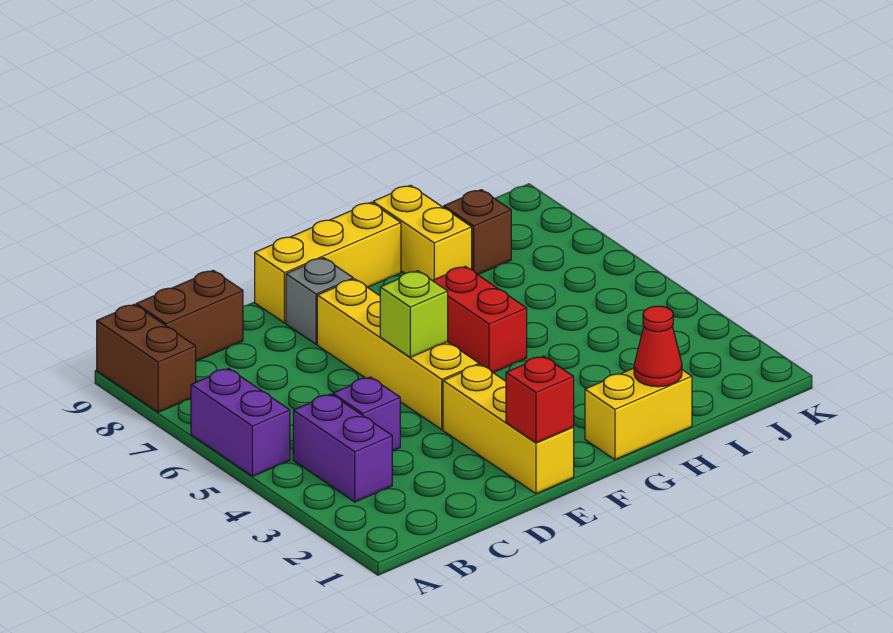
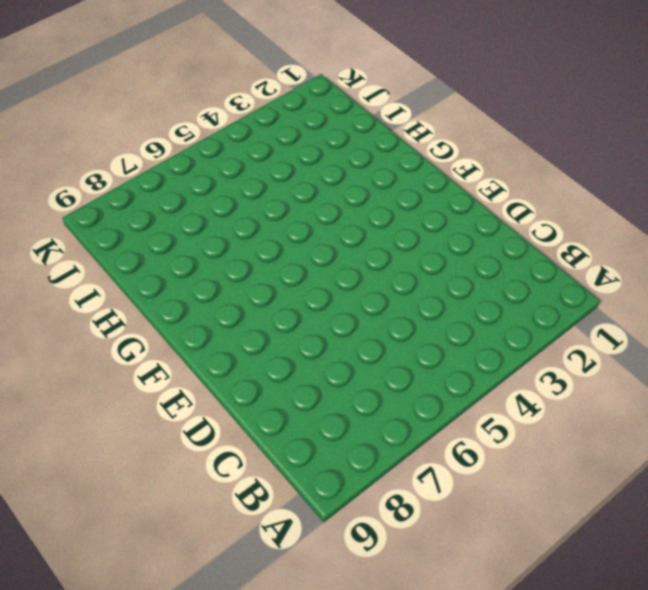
none -> purple brick A5:A6 level 1
none -> brown brick A8:A9 level 1
none -> purple brick B3:B4 level 1

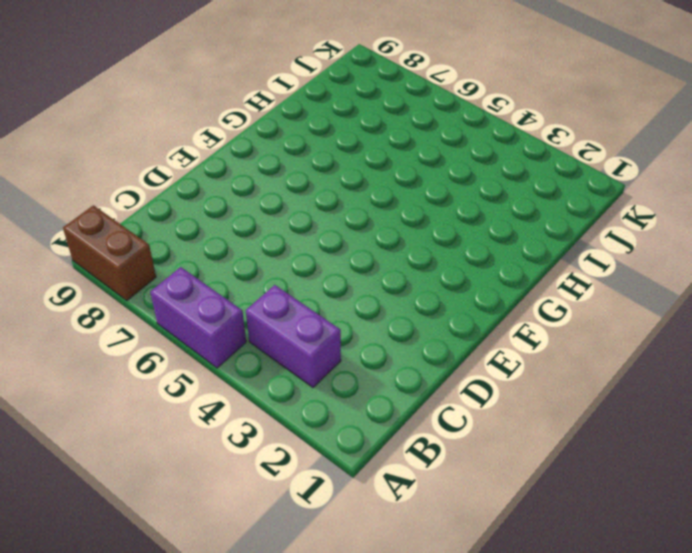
none -> brown brick B9:C9 level 1
none -> purple brick C4 level 1
none -> yellow brick E1:E3 level 1

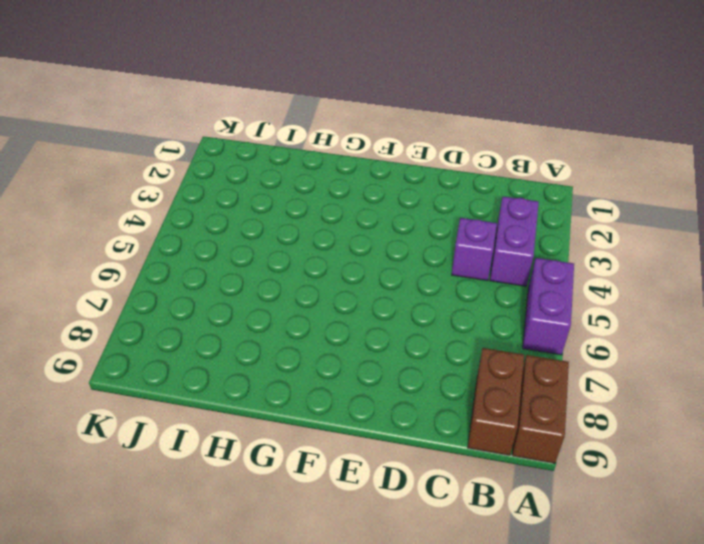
brown brick B8:B9 level 1 -> brown brick B9:C9 level 1
none -> yellow brick E1:E3 level 1
none -> yellow brick E4:E7 level 1
none -> grey brick E8 level 1

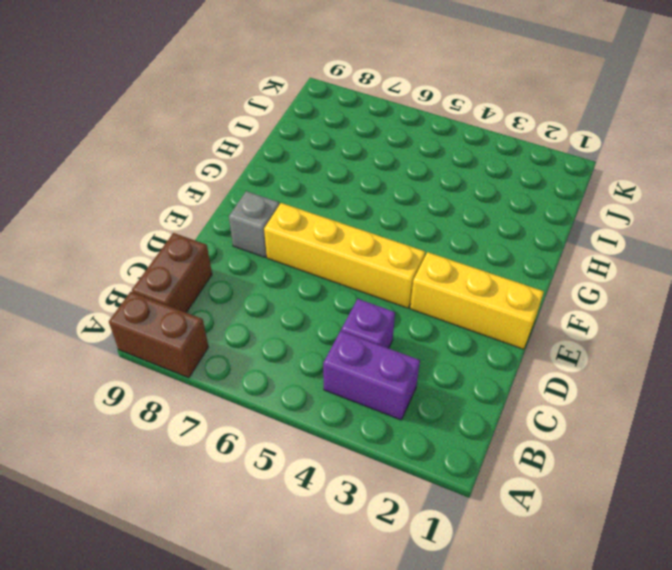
none -> purple brick A5:A6 level 1
none -> yellow brick E9:G9 level 1
none -> yellow brick G1:H1 level 1

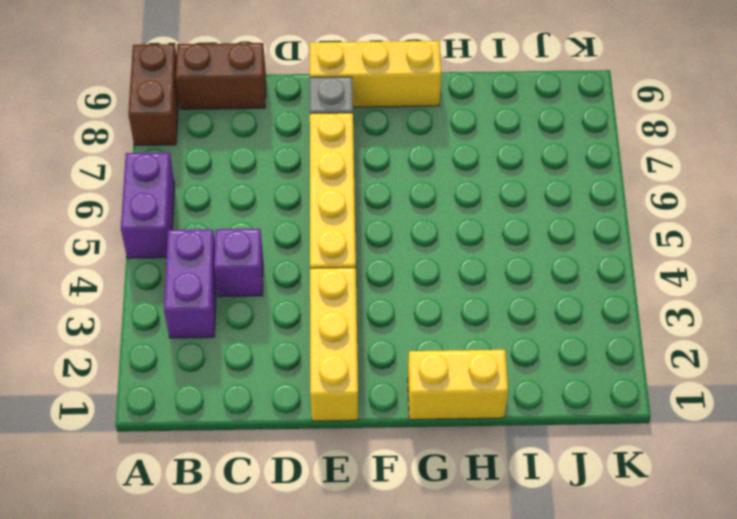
none -> red brick G5:G6 level 1
none -> yellow brick H8:H9 level 1
none -> brown brick I8 level 1

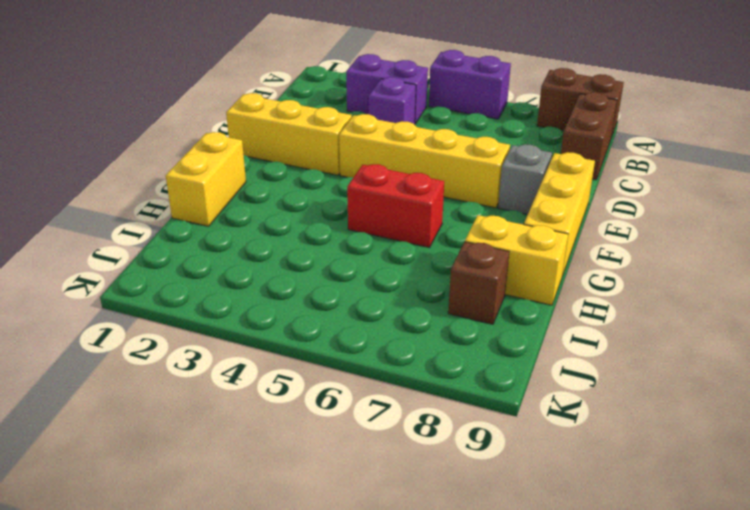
none -> red brick E1 level 2
none -> lime brick E5 level 2
none -> red cone H1 level 2

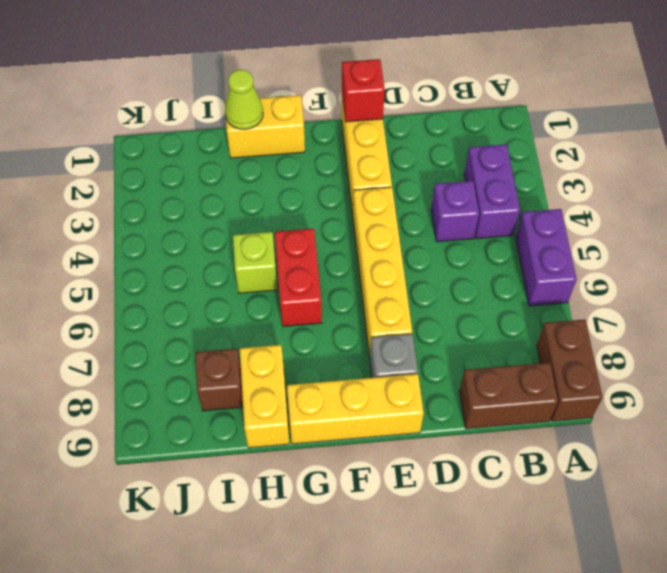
lime cone H1 level 2 -> red cone H1 level 2
lime brick H5 level 1 -> lime brick E5 level 2

